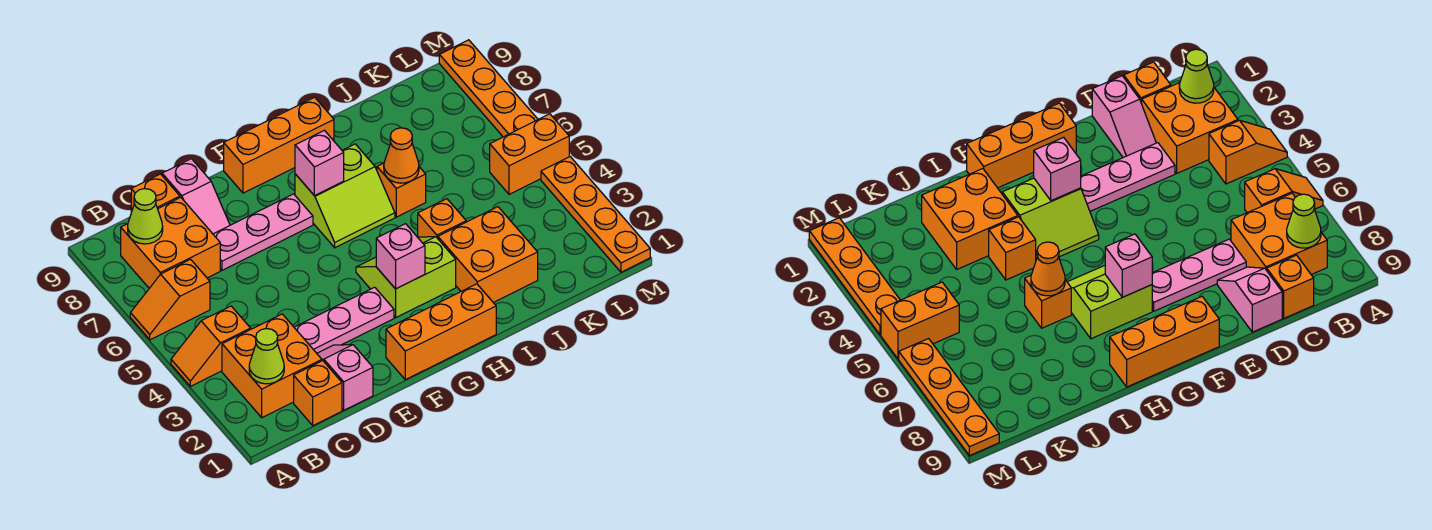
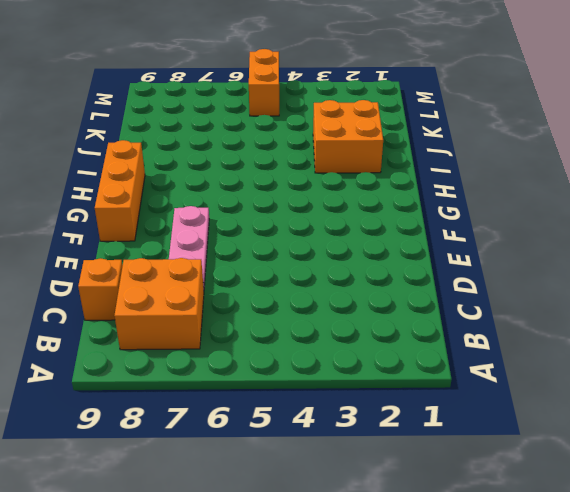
none -> orange slope A4:B4 level 1 top B
none -> orange slope A6:B6 level 1 top B
none -> orange brick B2:C3 level 1

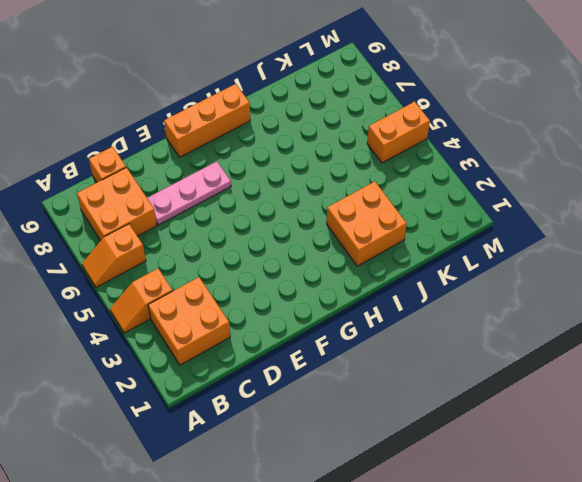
none -> orange brick C1 level 1
none -> pink slope D1:D2 level 1 top 1
none -> pink plate D3:F3 level 1

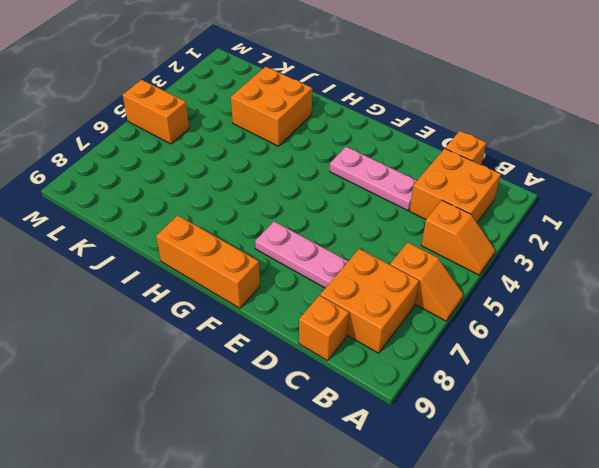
none -> pink slope D1:D2 level 1 top 1
none -> pink slope D8:D9 level 1 top 9
none -> orange brick F1:H1 level 1

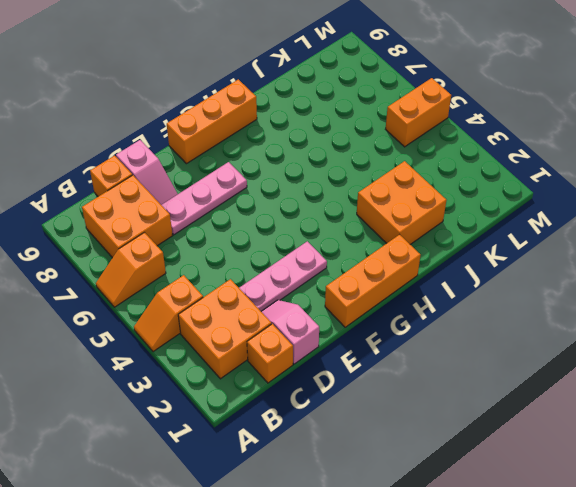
none -> lime slope G3:H4 level 1 top 3
none -> lime slope G6:H7 level 1 top 7
none -> orange brick I4 level 1

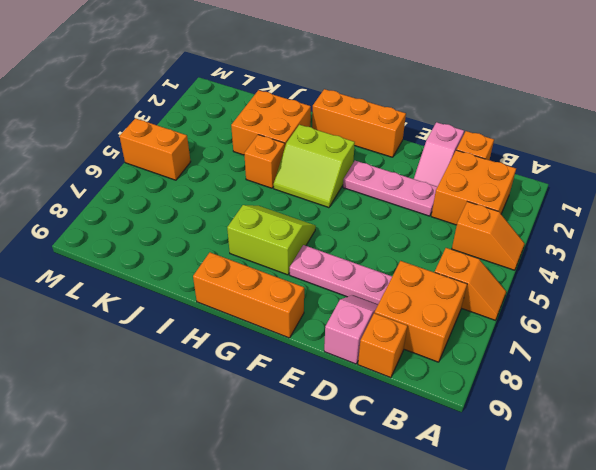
none -> orange brick I6 level 1
none -> orange plate M1:M4 level 1
none -> orange plate M6:M9 level 1

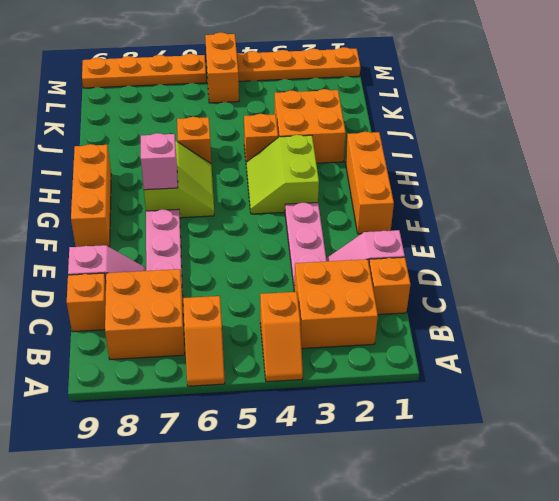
none -> lime cone B2 level 2
none -> lime cone B8 level 2
none -> pink brick G3 level 2

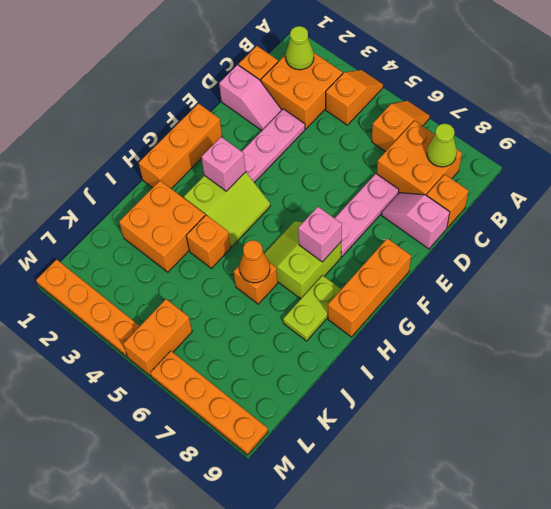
lime plate H8:I8 level 1 -> none

